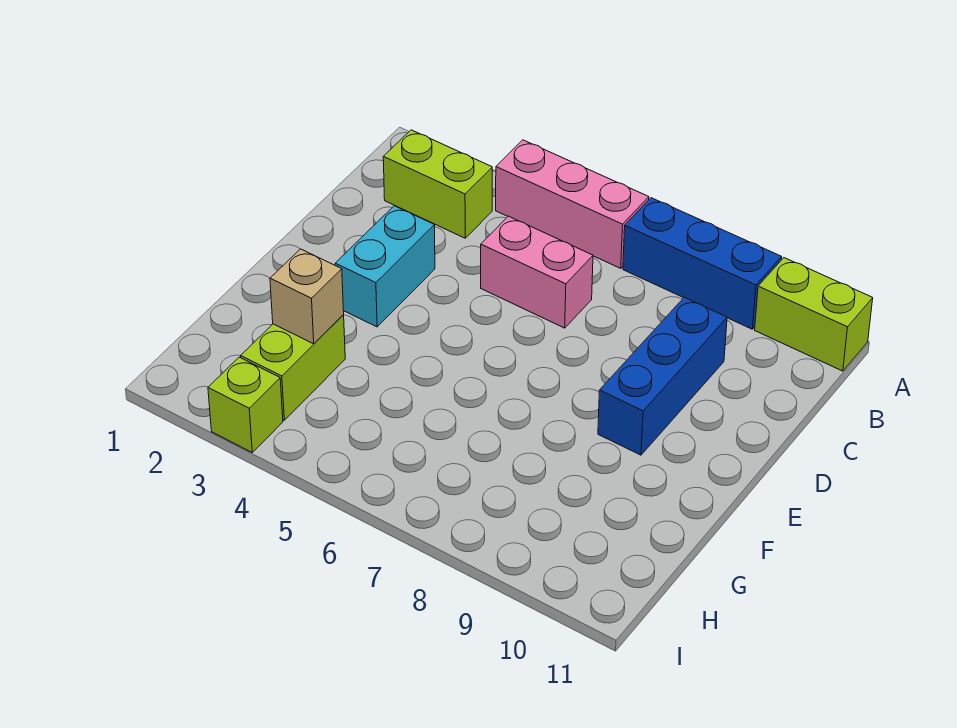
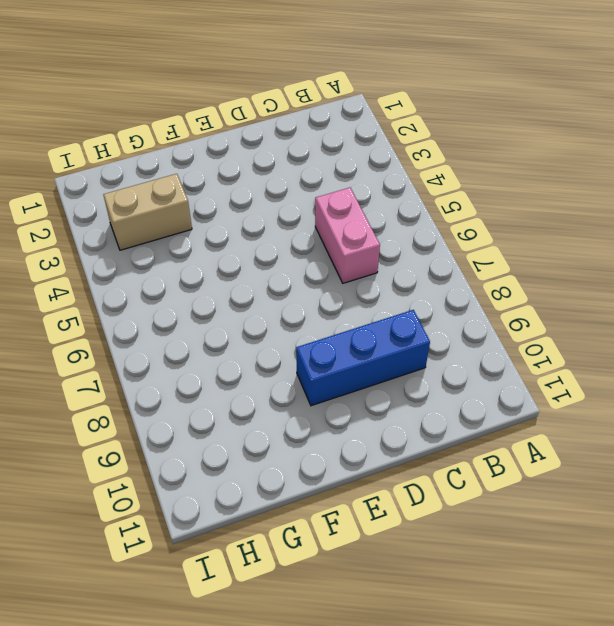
tan brick G3:H3 level 1 -> lime brick G3:H3 level 1
none -> pink brick A4:A6 level 1
none -> blue brick A7:A9 level 1

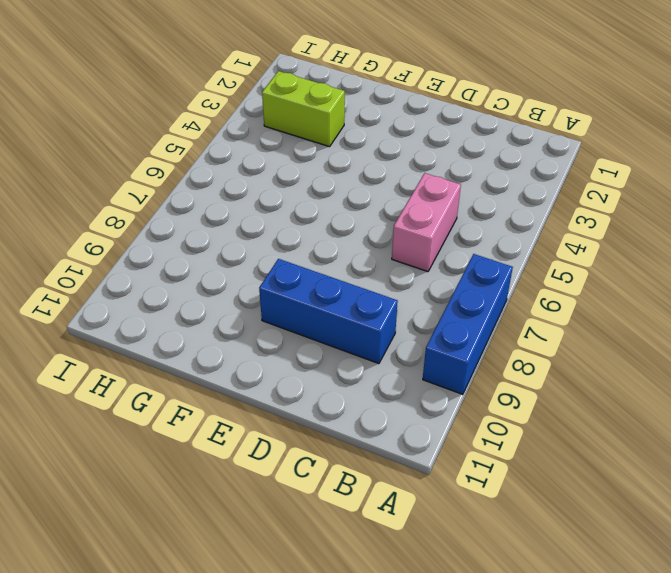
none -> pink brick A4:A6 level 1
none -> lime brick A10:A11 level 1

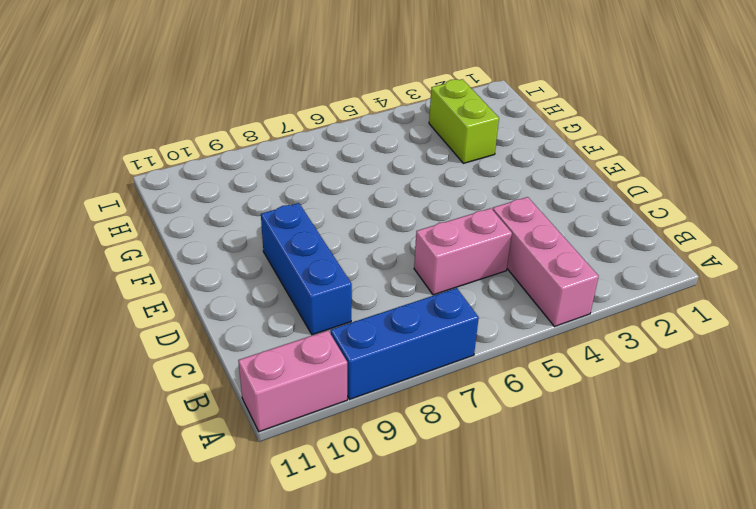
pink brick A4:C4 level 1 -> pink brick A4:A6 level 1
pink brick A10:A11 level 1 -> lime brick A10:A11 level 1
none -> lime brick B2:B3 level 1
none -> cyan brick D3:E3 level 1

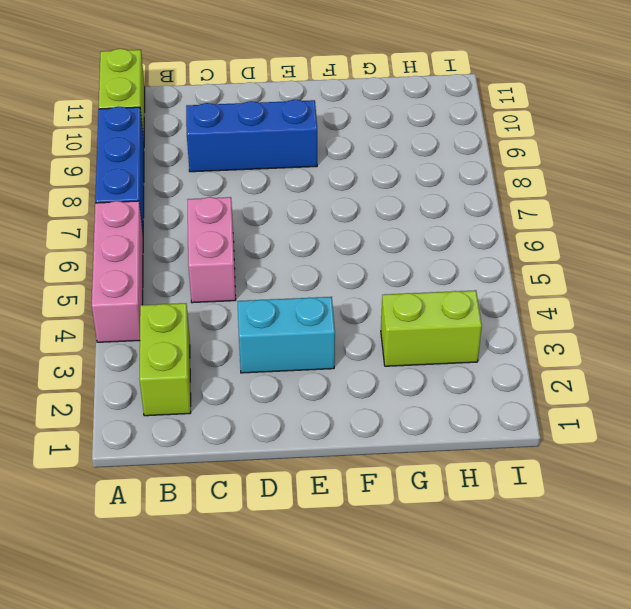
none -> lime brick I3 level 1
none -> tan brick G3 level 2

